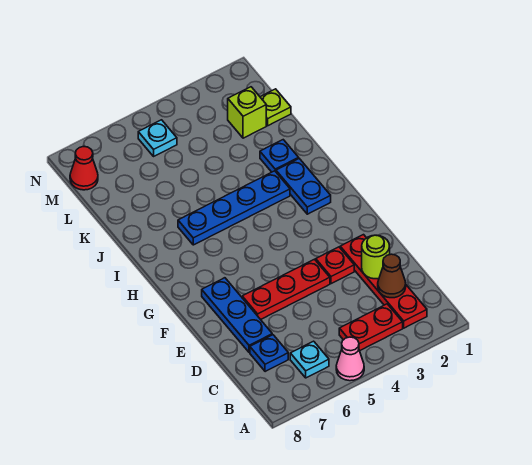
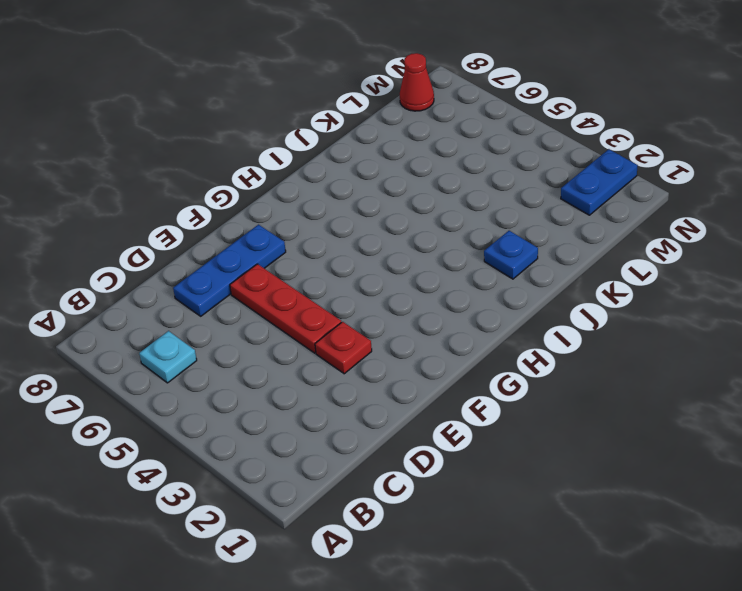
blue plate M2:N2 level 1 -> blue plate H2:I2 level 1
none -> pink cone A5 level 1
none -> red plate B2:E2 level 1
none -> red plate B3:B4 level 1

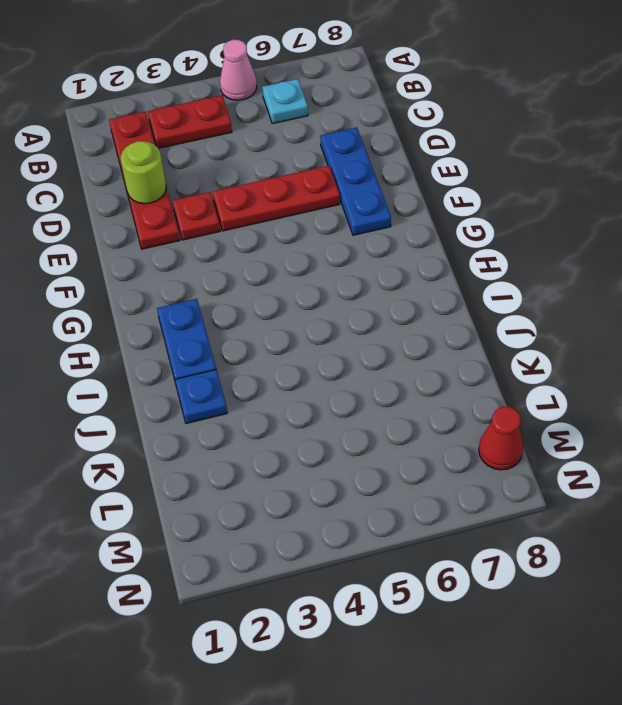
none -> blue plate C7 level 1
none -> blue plate I3:I6 level 1
none -> lime plate L1 level 1

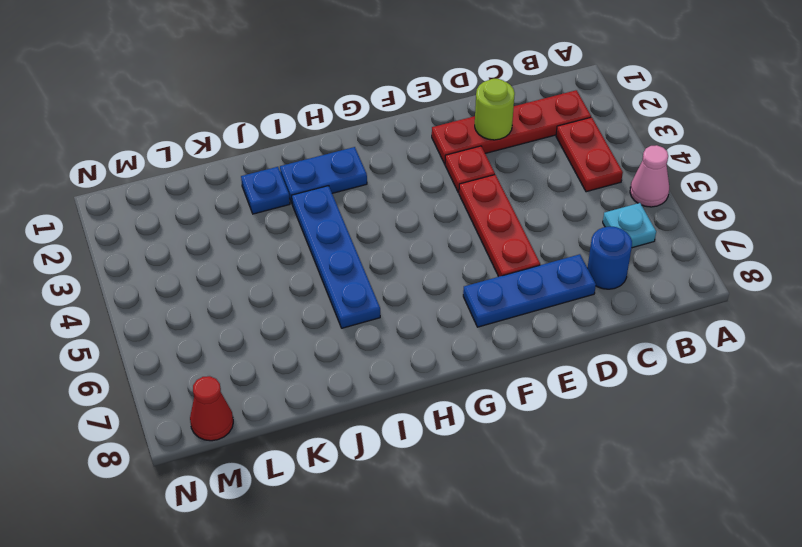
blue round brick C7 level 1 -> blue plate C7 level 1
none -> lime plate L1 level 1
none -> lime brick L2 level 1
none -> cyan plate M5 level 1

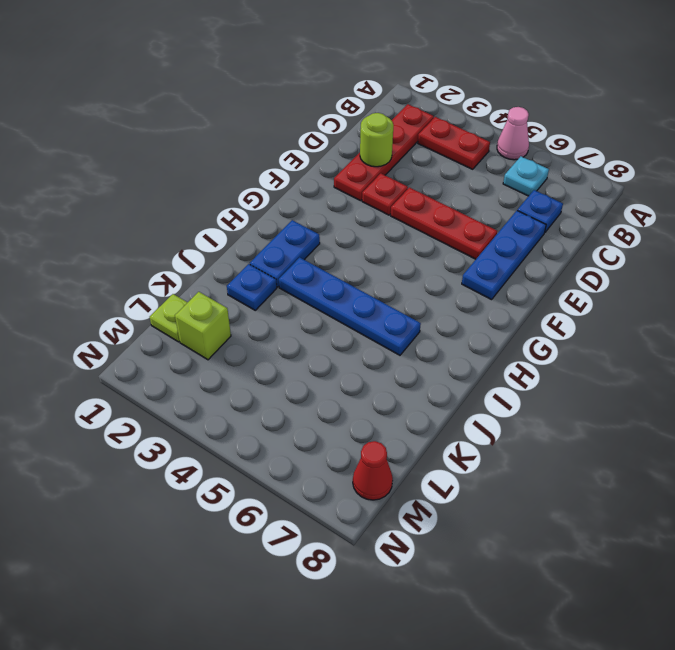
none -> cyan plate M5 level 1
none -> brown cone C2 level 2

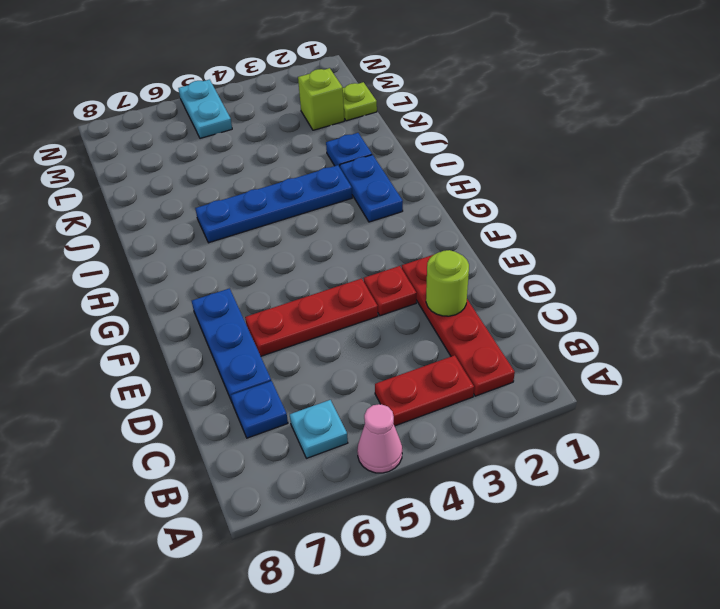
cyan plate M5:N5 level 1 -> cyan plate M5 level 1
none -> red cone M8 level 1
none -> brown cone C2 level 2

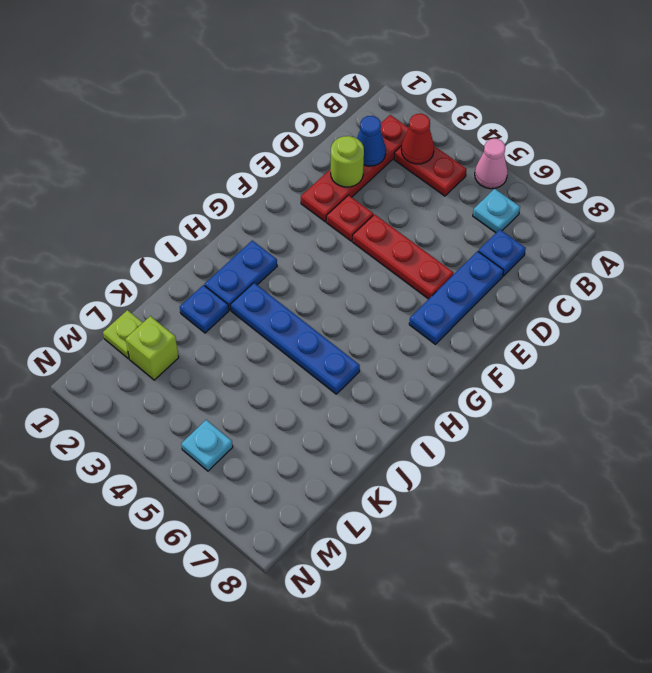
red cone B3 level 2 -> red cone M8 level 1
blue cone C2 level 2 -> brown cone C2 level 2

